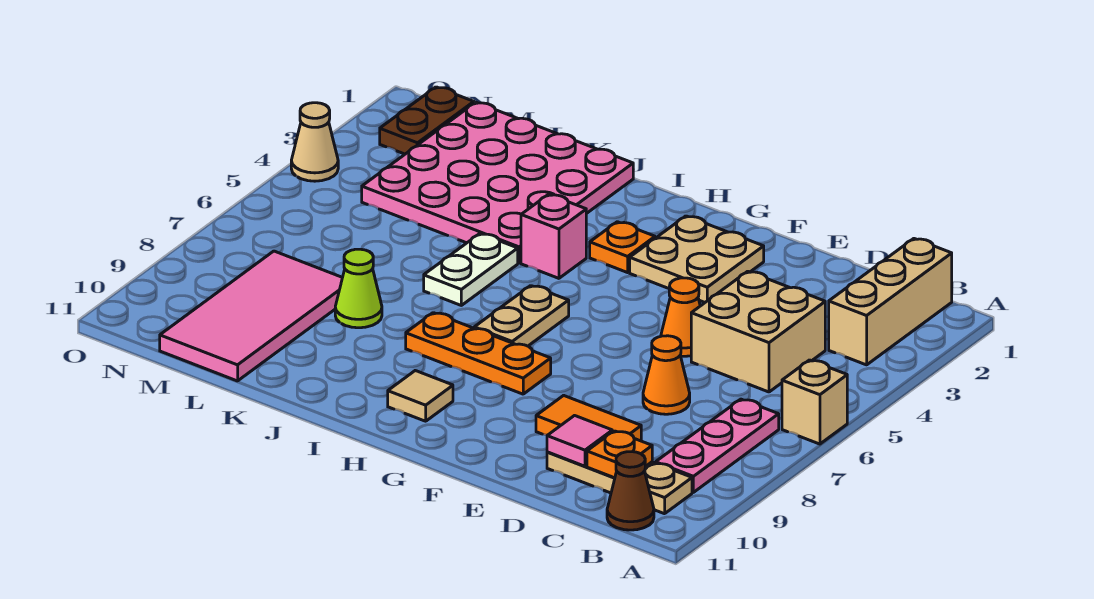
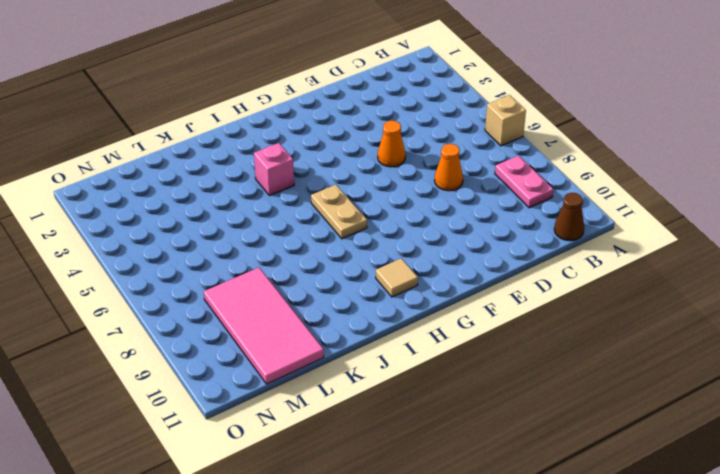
pink plate B8:B9 level 1 -> pink plate B7:B9 level 1
none -> tan brick B1:B3 level 1
none -> tan plate B10:D10 level 1
none -> tan brick C4:D5 level 1

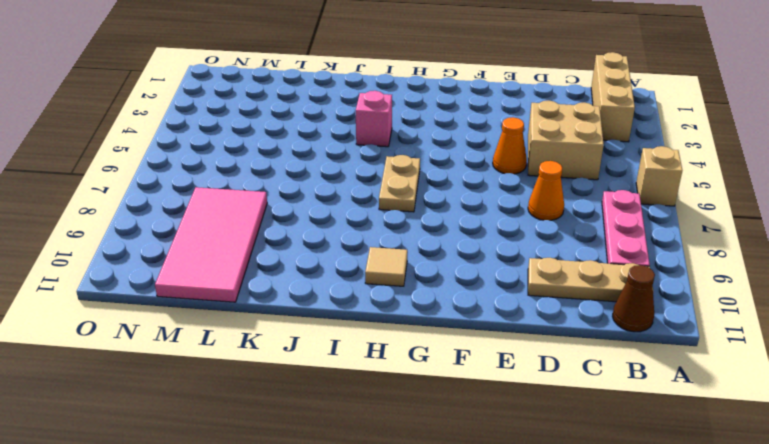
none -> orange tile D9:E9 level 1
none -> tan plate F2:G3 level 1
none -> orange plate G8:I8 level 1

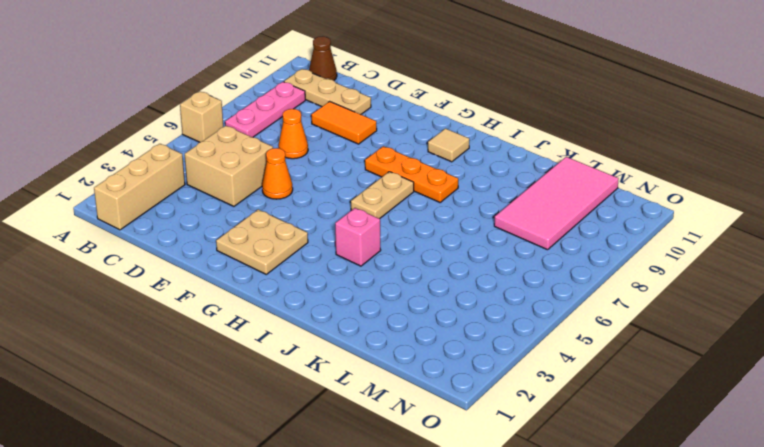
none -> orange plate H3 level 1
none -> pink plate J1:M4 level 1
none -> white plate J5:J6 level 1

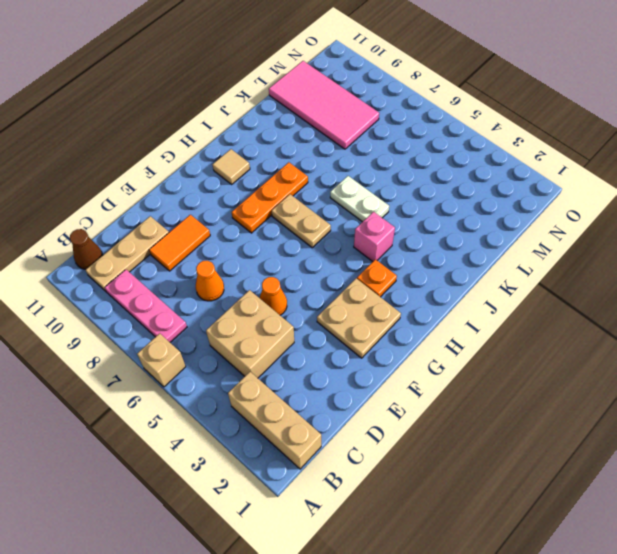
none -> pink plate J1:M4 level 1
none -> lime cone K8 level 1
none -> brown plate N1:N2 level 1

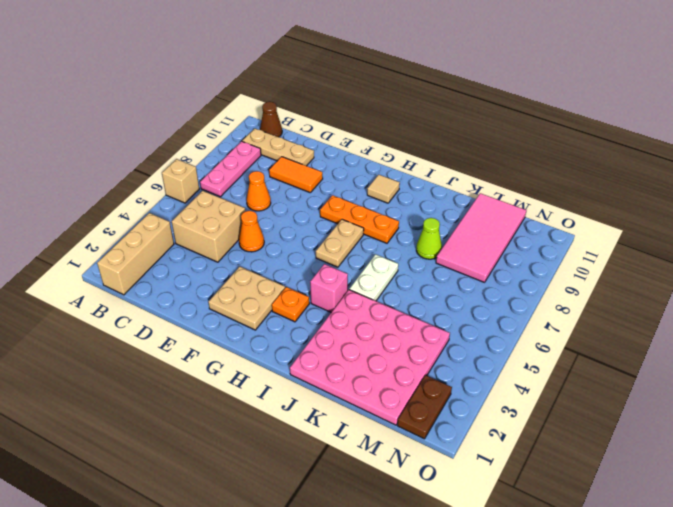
none -> tan cone O4 level 1
none -> orange plate C10 level 2
none -> pink tile D10 level 2

